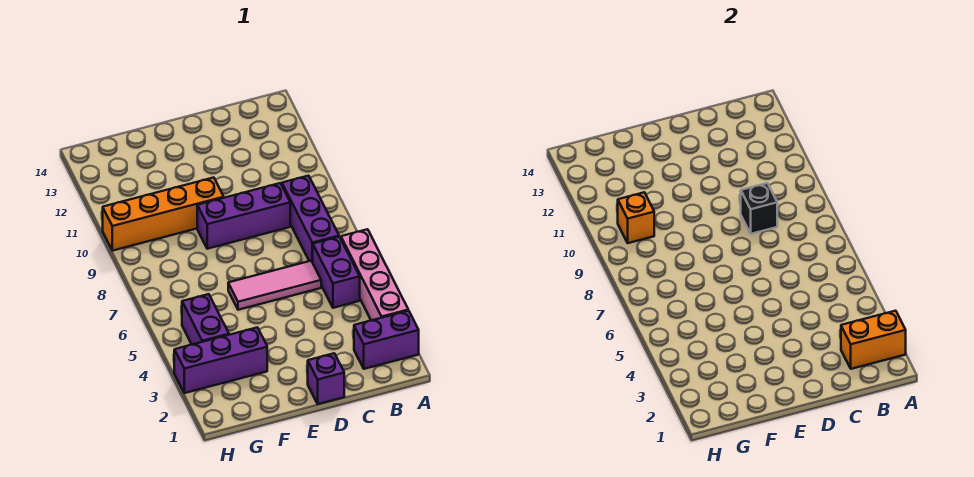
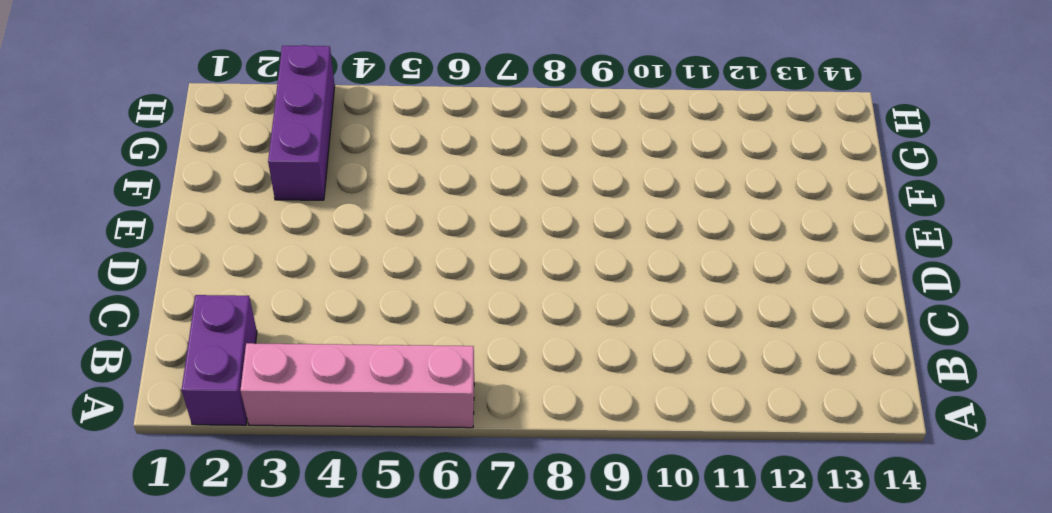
none -> purple brick B5:B6 level 1
none -> purple brick B7:B9 level 1
none -> pink tile C6:E6 level 1

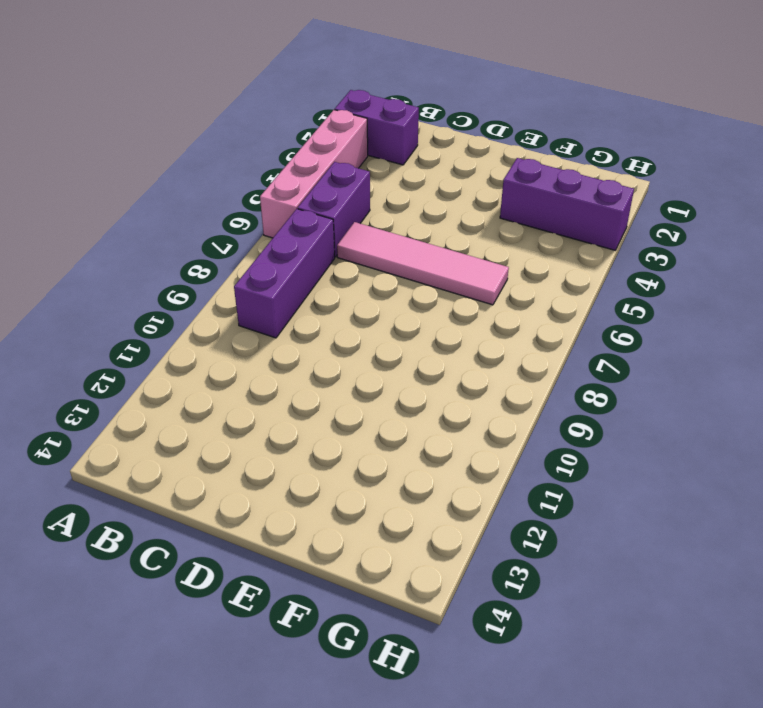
pink tile C6:F6 level 1 -> pink tile C6:E6 level 1
none -> purple brick C9:E9 level 1
none -> purple brick D1 level 1
none -> orange brick E10:H10 level 1

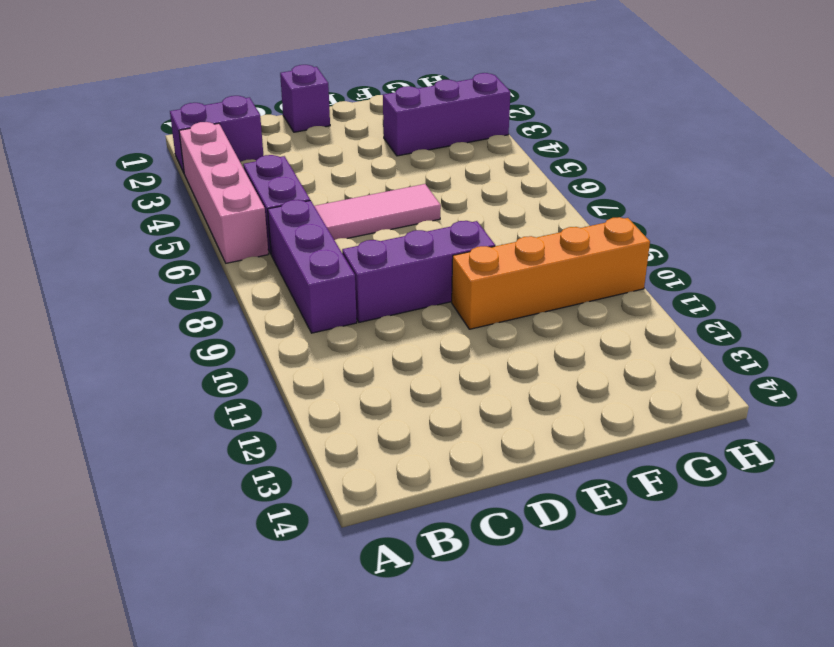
none -> purple brick G4:G5 level 1
none -> orange brick A2:B2 level 2
none -> black brick C9 level 2

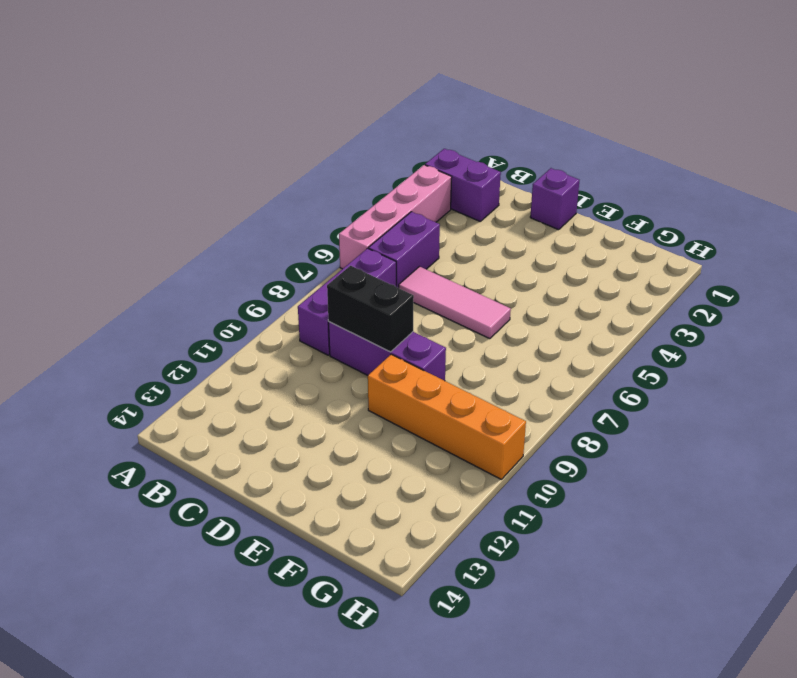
black brick C9:D9 level 2 -> black brick C9 level 2
none -> purple brick F3:H3 level 1
none -> purple brick G4:G5 level 1
none -> orange brick A2:B2 level 2

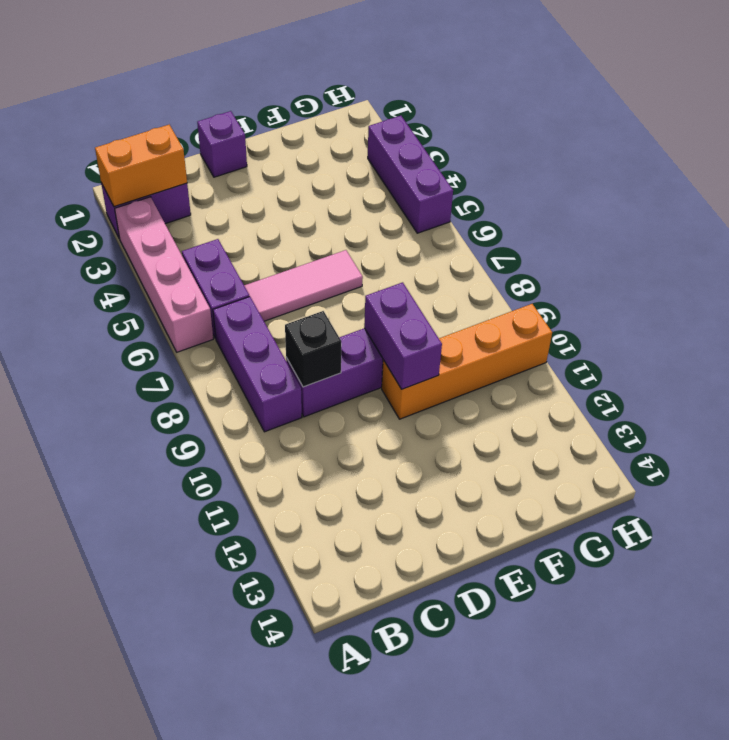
purple brick E9:E10 level 2 -> purple brick G4:G5 level 1
purple brick H3:H5 level 1 -> purple brick F3:H3 level 1
none -> orange brick G10 level 2

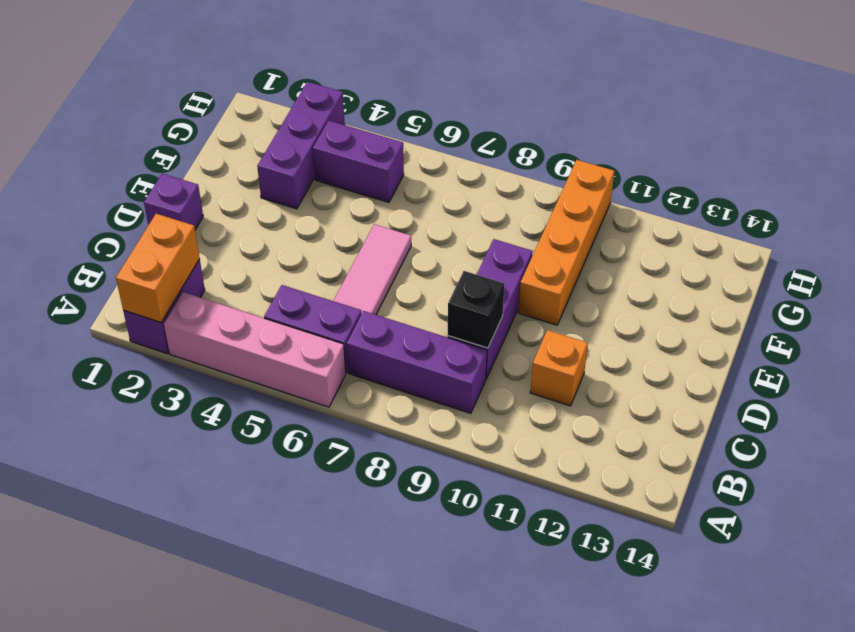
orange brick C11 level 1 -> orange brick G10 level 2

